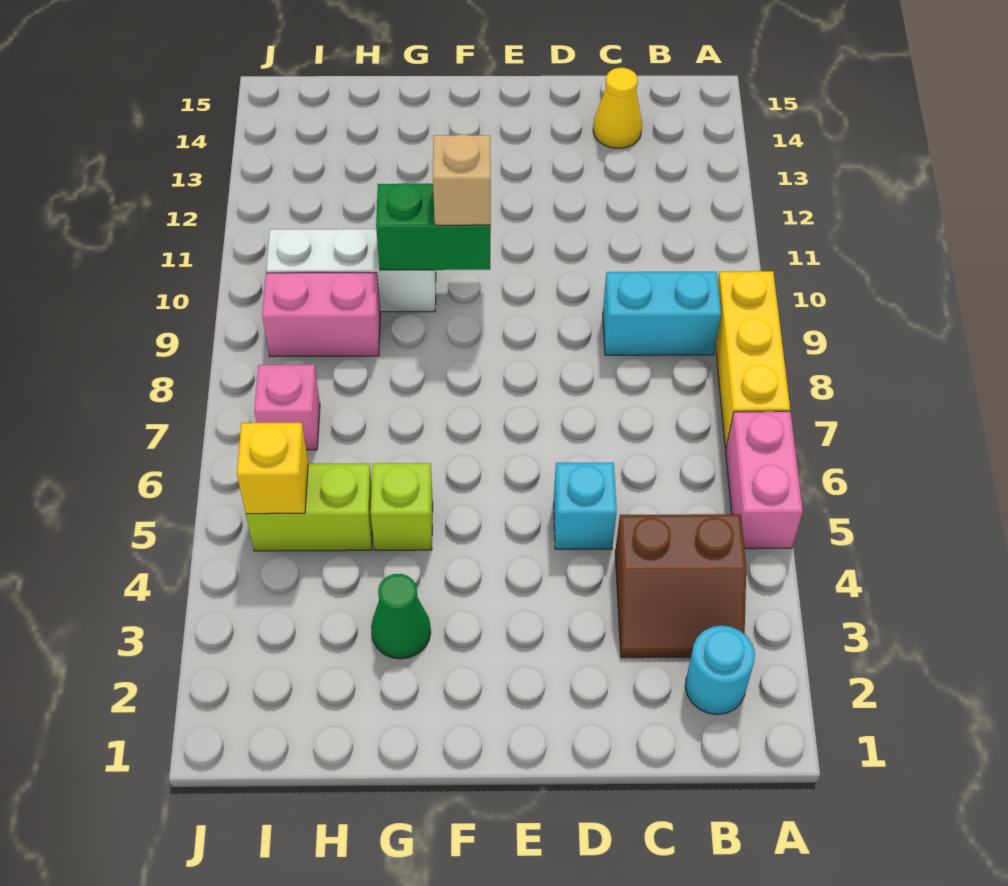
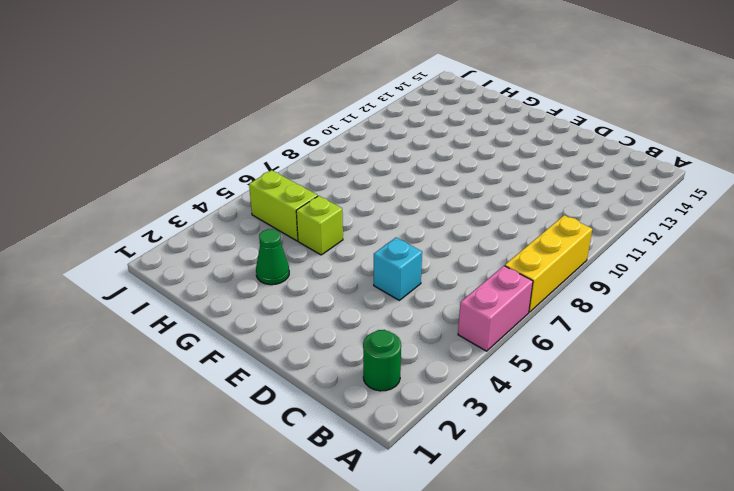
green round brick B2 level 1 -> cyan round brick B2 level 1
none -> brown slope B3:C4 level 1 top 4
none -> cyan brick B9:C9 level 1
none -> yellow cone C14 level 1

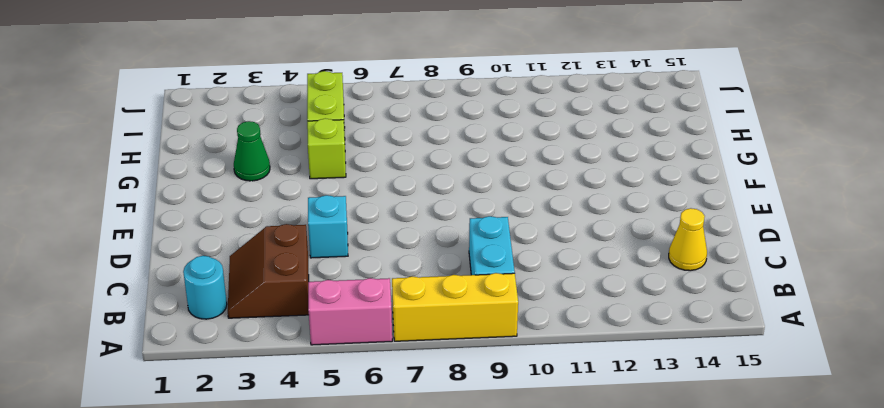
none -> white brick G10:I10 level 1
none -> pink brick H9:I9 level 1
none -> pink brick I7 level 1

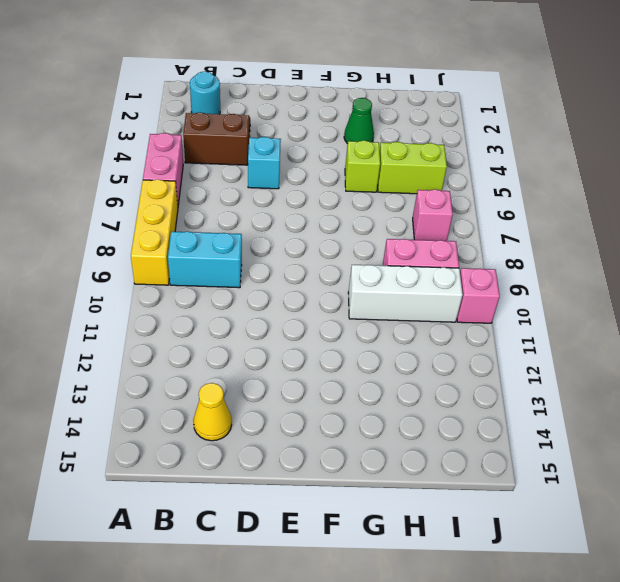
pink brick J10 level 1 -> none
none -> green brick F10:G10 level 2
none -> yellow brick I5 level 2
none -> tan brick F10 level 3

